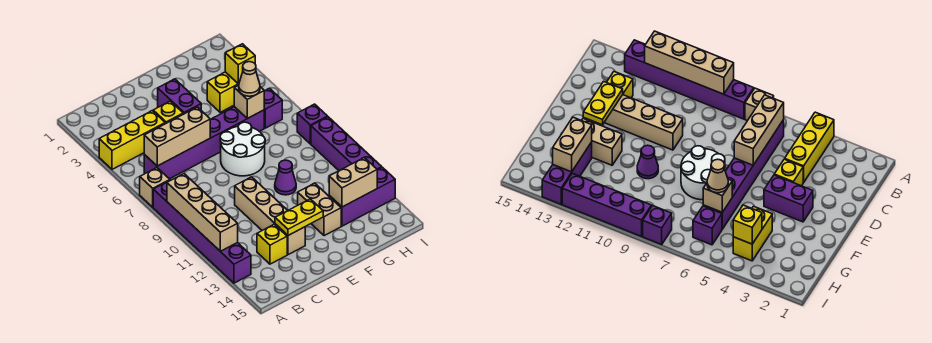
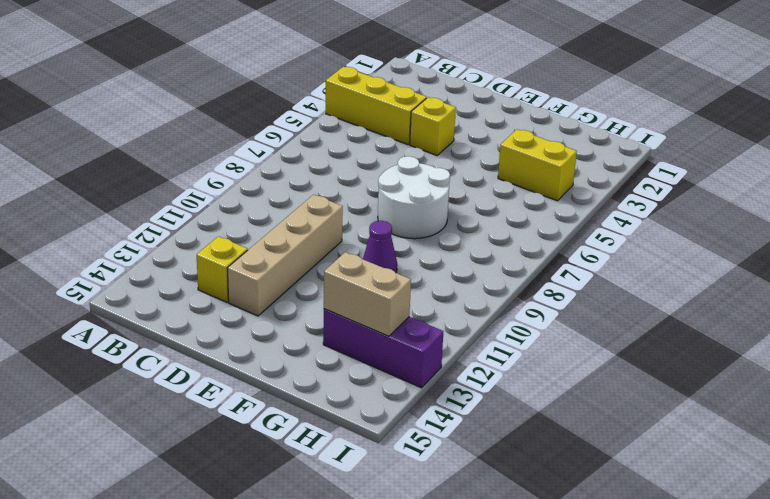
none -> tan brick A7 level 1
none -> purple brick A8:A13 level 1
none -> purple brick B6:G6 level 1

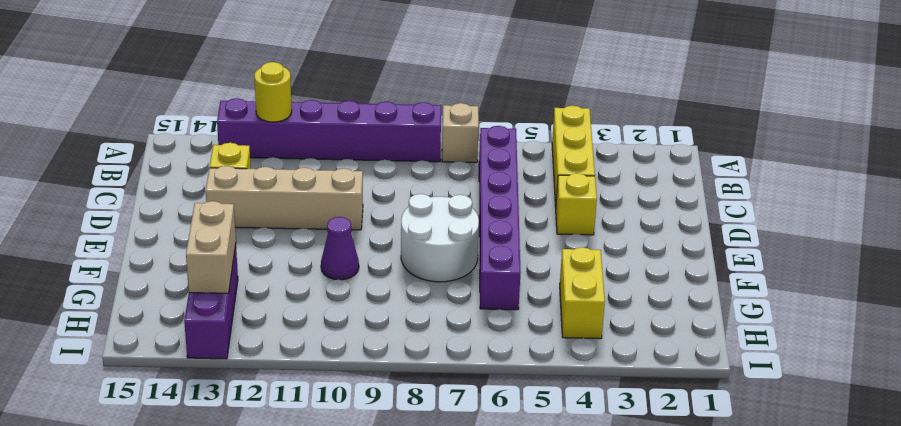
yellow round brick A12 level 2 -> tan brick A9:A12 level 2
none -> purple brick E3:E4 level 1
none -> tan brick F12:F13 level 1
none -> purple brick H6 level 1

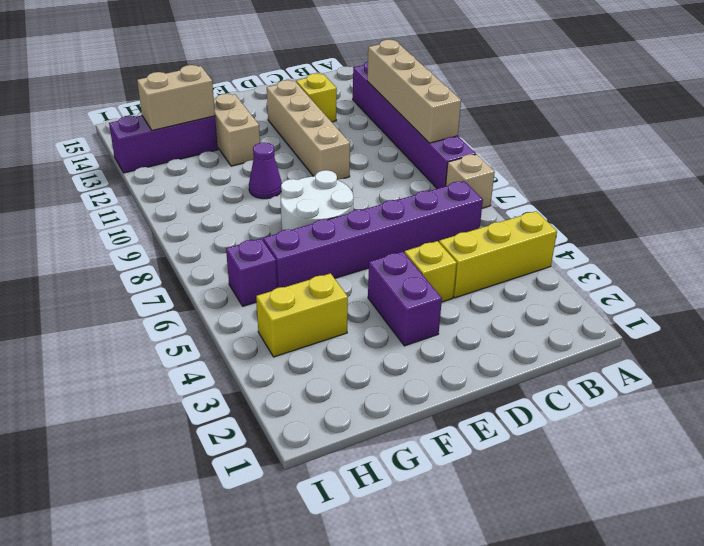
none -> purple brick I8 level 1
none -> purple brick I9:I12 level 1
none -> tan brick B6:D6 level 2

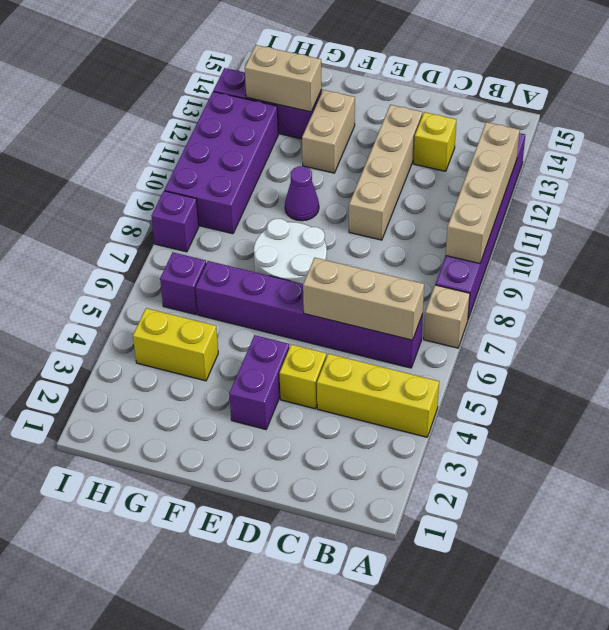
purple brick H9:I12 level 1 -> purple brick I9:I12 level 1
none -> yellow plate D13:E13 level 2
none -> tan brick G6 level 2
none -> yellow brick H4 level 2

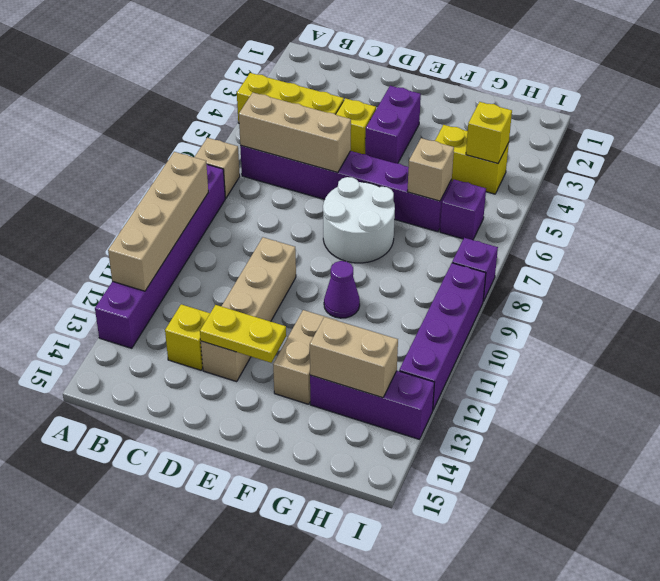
none -> tan cone G6 level 3

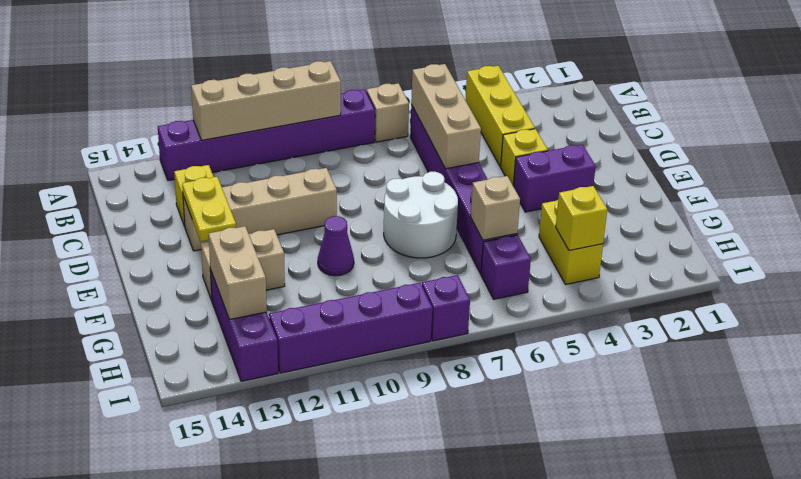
none -> tan cone G6 level 3

